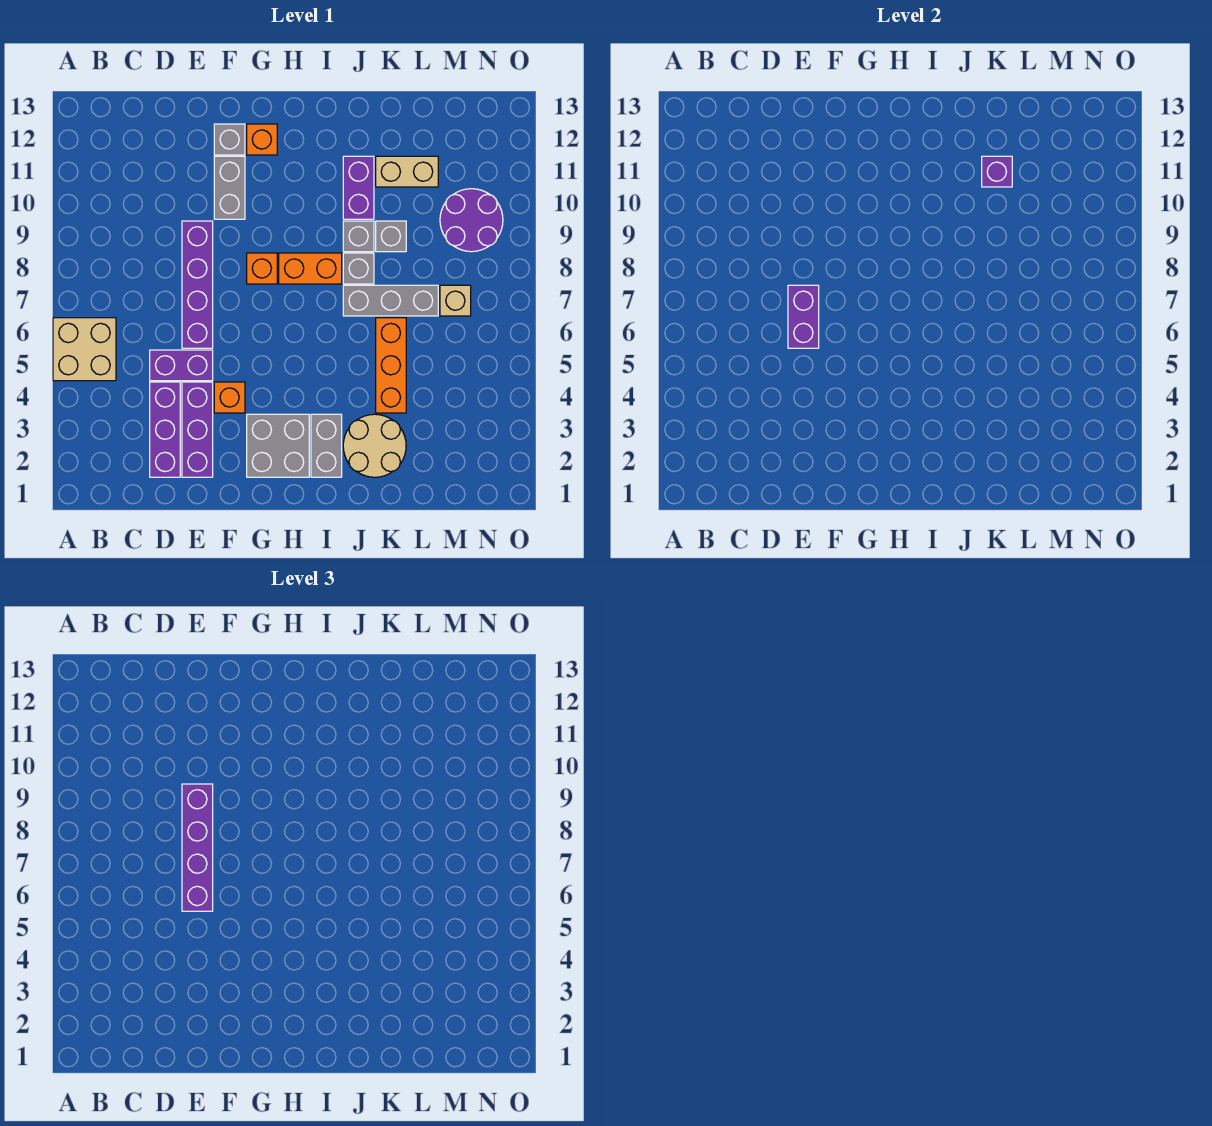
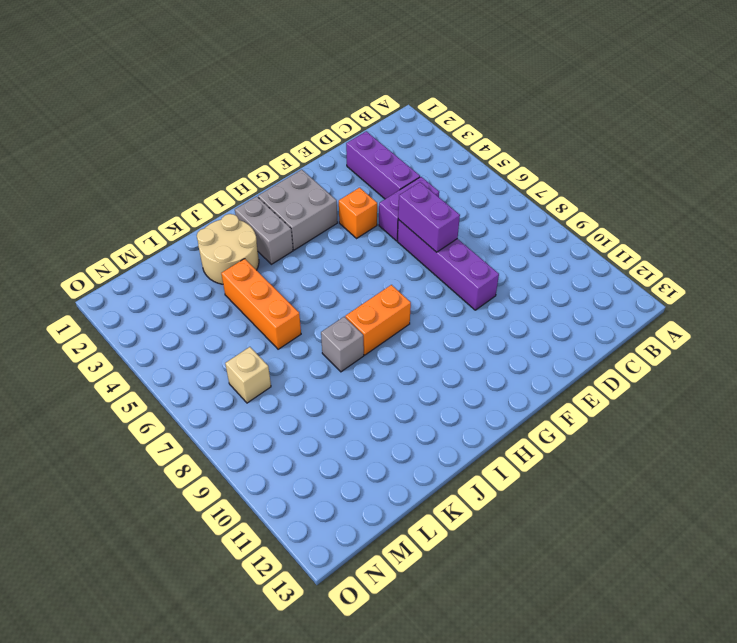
none -> tan brick A5:B6 level 1
none -> purple brick E2:E4 level 1
none -> grey brick F10:F11 level 1

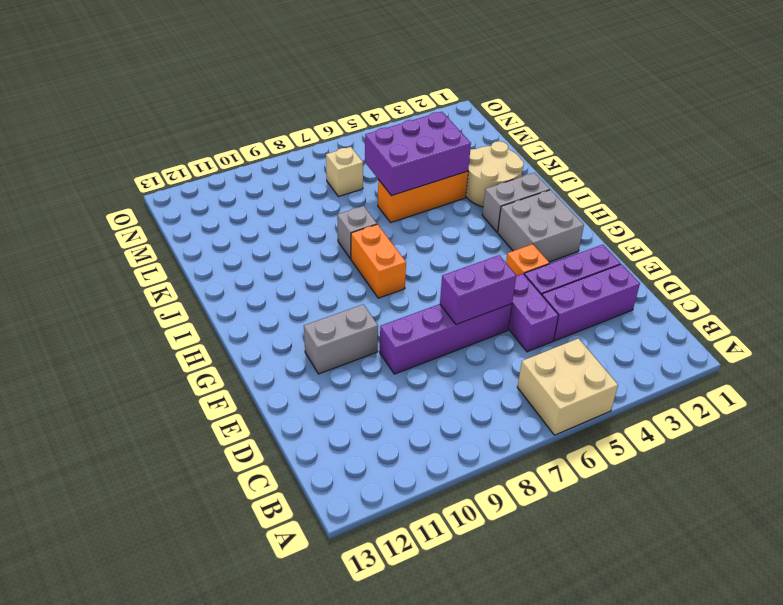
purple brick K4:L6 level 2 -> none
none -> grey brick F12 level 1
none -> orange brick G8 level 1
none -> orange brick G12 level 1

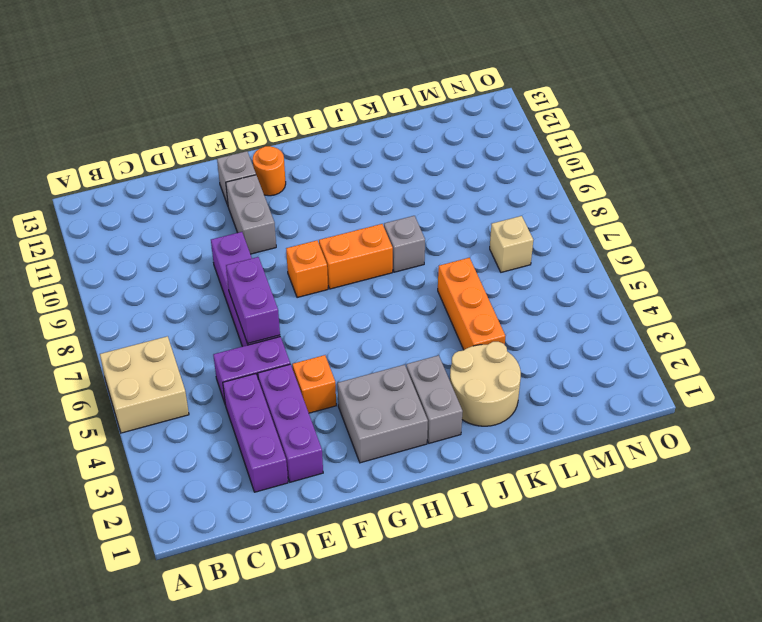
orange round brick G12 level 1 -> orange brick G12 level 1
none -> grey brick J7:L7 level 1
none -> grey brick J9 level 1
none -> purple brick J10:J11 level 1

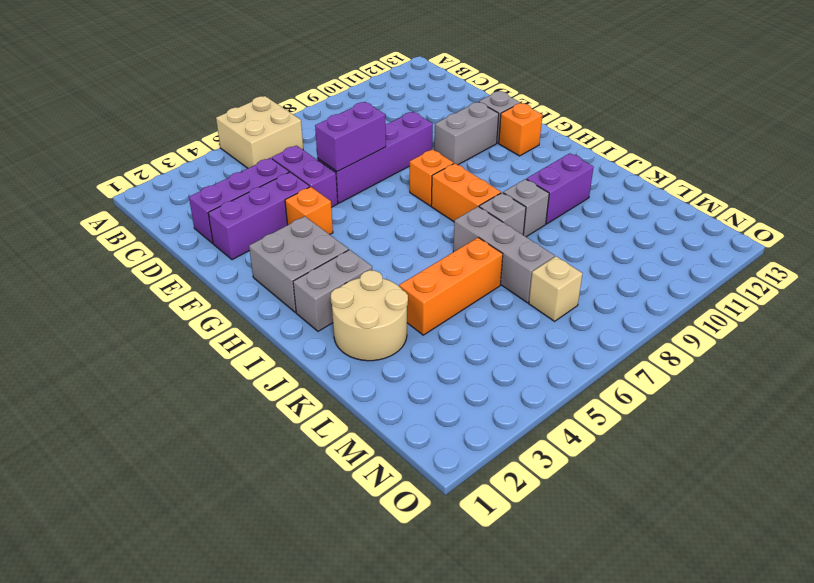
none -> grey brick K9 level 1
none -> tan brick K11:L11 level 1
none -> purple round brick M9:N10 level 1

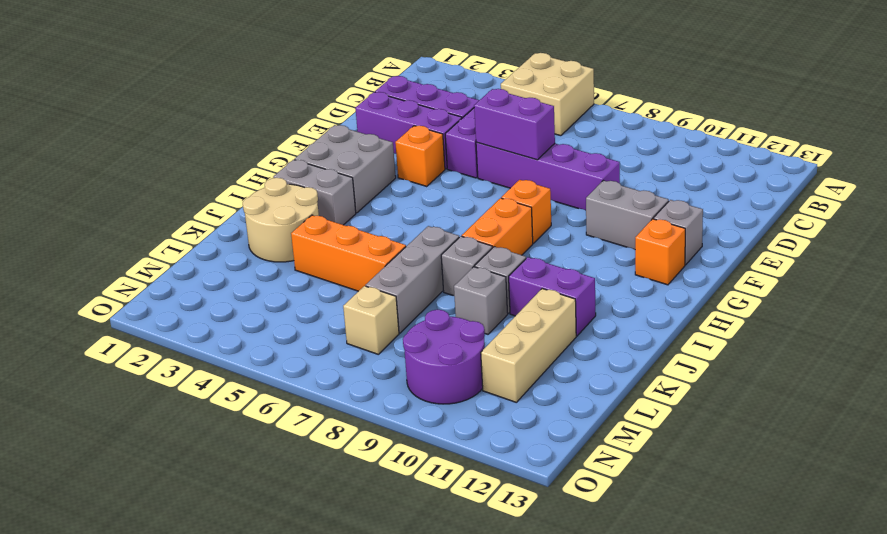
tan brick K11:M11 level 1 -> tan brick K11:L11 level 1
none -> purple brick K11 level 2
none -> purple brick E6:E9 level 3

